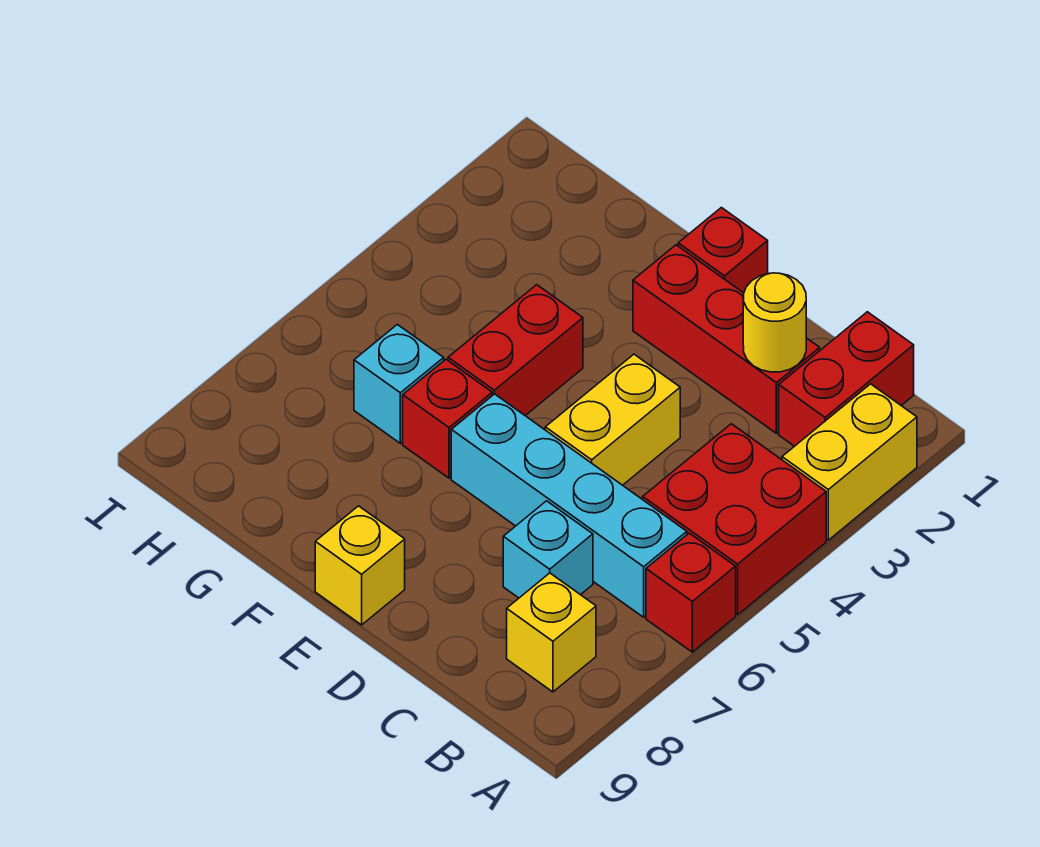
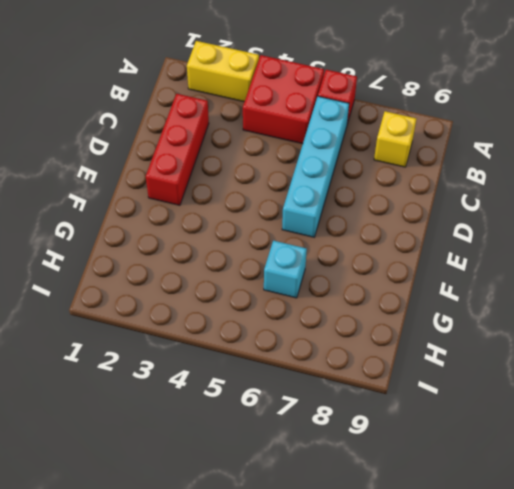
none -> red brick B1:B2 level 1
none -> cyan brick C7 level 1
none -> yellow brick D4:D5 level 1

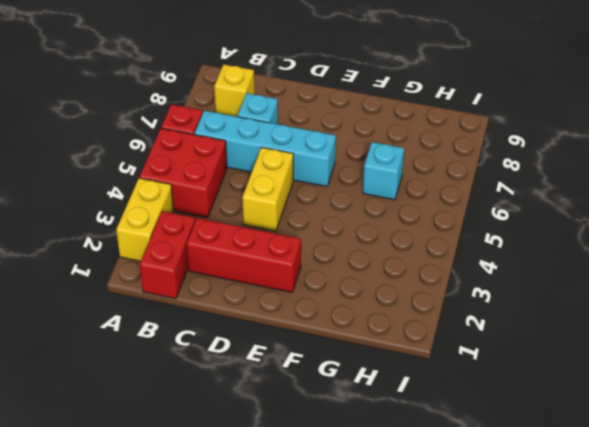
none -> red brick E1 level 1
none -> yellow brick E9 level 1
none -> red brick F4:F5 level 1

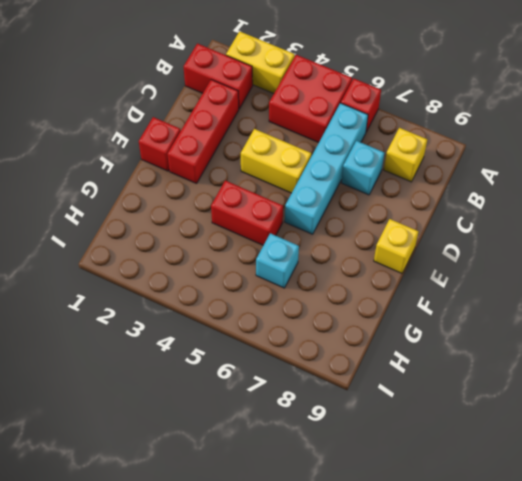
none -> red brick F6 level 1
none -> yellow round brick C2 level 2

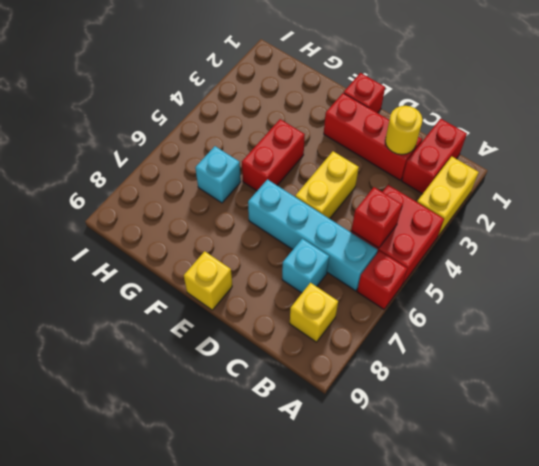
red brick B5 level 2 -> red brick F6 level 1

